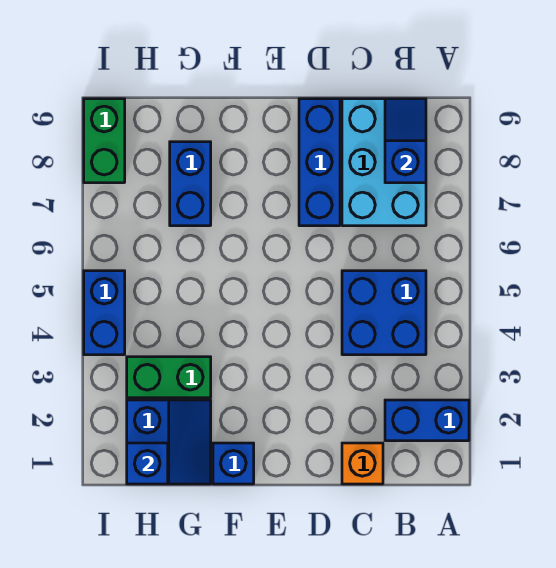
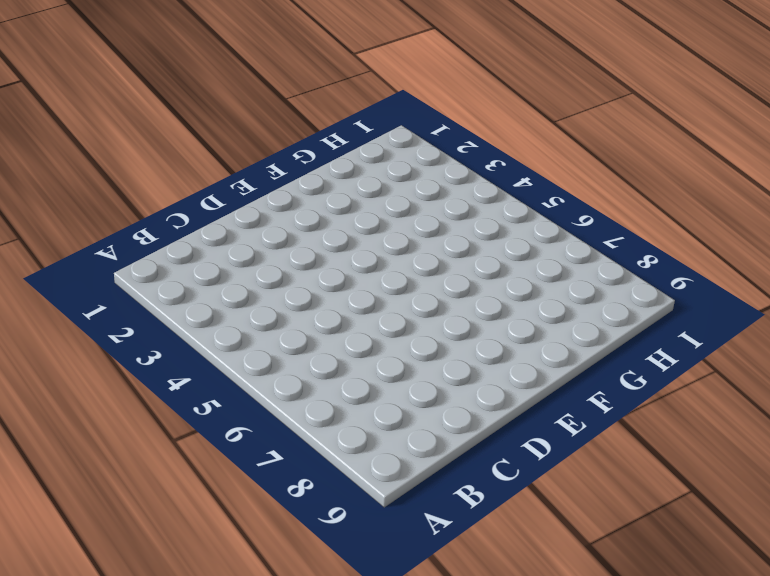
none -> blue brick A2:B2 level 1
none -> blue brick B4:C5 level 1
none -> cyan brick B7:C9 level 1

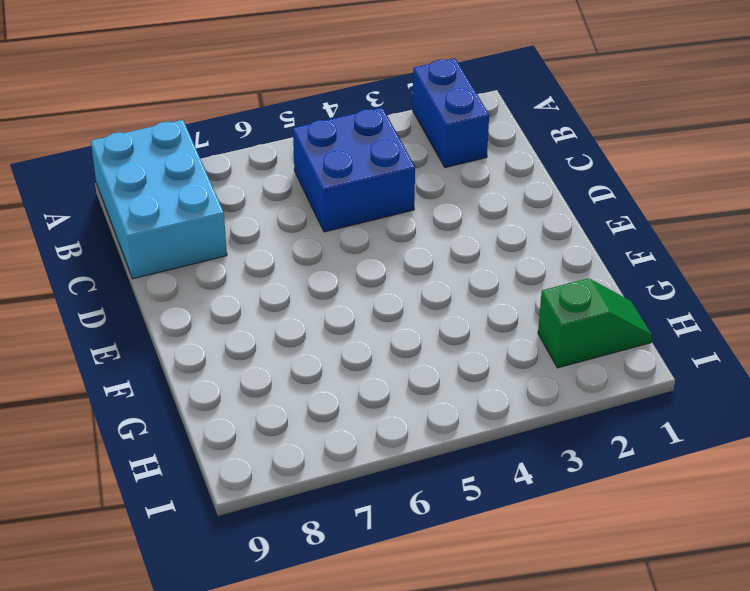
cyan brick A8:C9 level 1 -> cyan brick B7:C9 level 1
green slope H1:H2 level 1 top 2 -> blue slope G1:H2 level 1 top H
none -> orange brick C1 level 1
none -> blue brick D7:D9 level 1
none -> blue brick F1 level 1

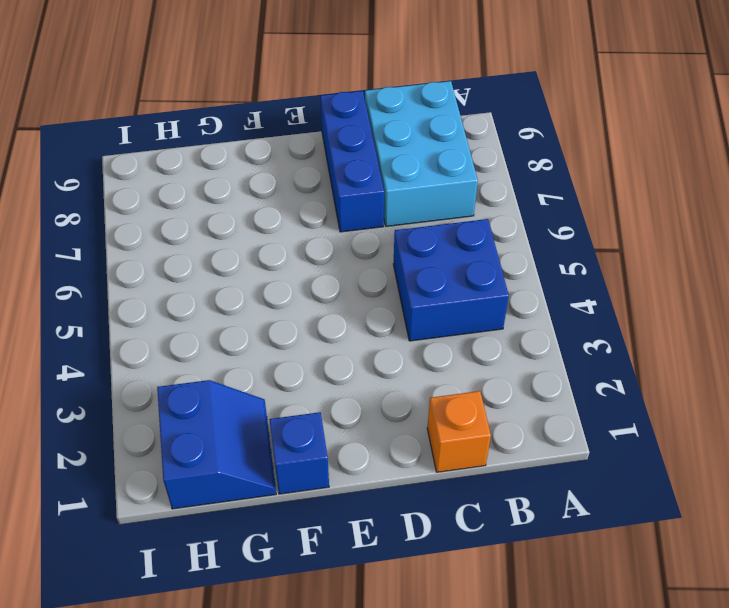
none -> blue brick A2:B2 level 1
none -> green brick G3:H3 level 1
none -> blue brick G7:G8 level 1

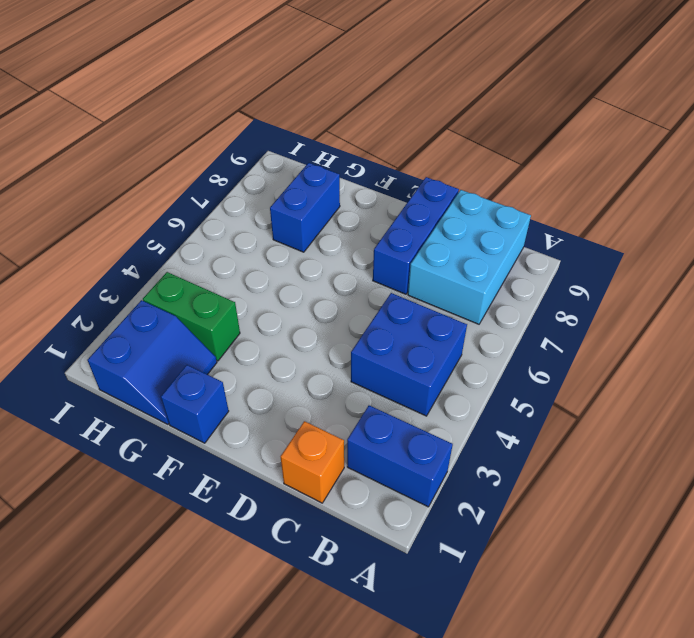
none -> blue brick I4:I5 level 1
none -> green brick I8:I9 level 1
none -> blue slope B8:B9 level 2 top 8

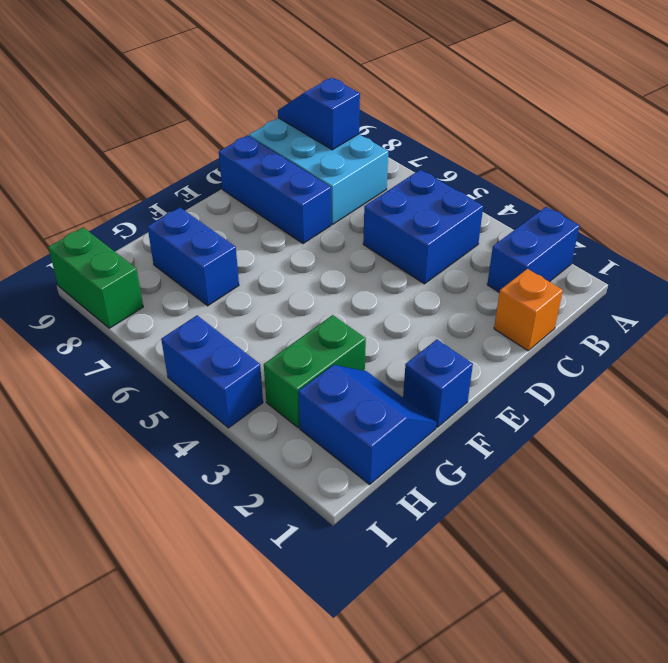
none -> blue brick H1 level 2

